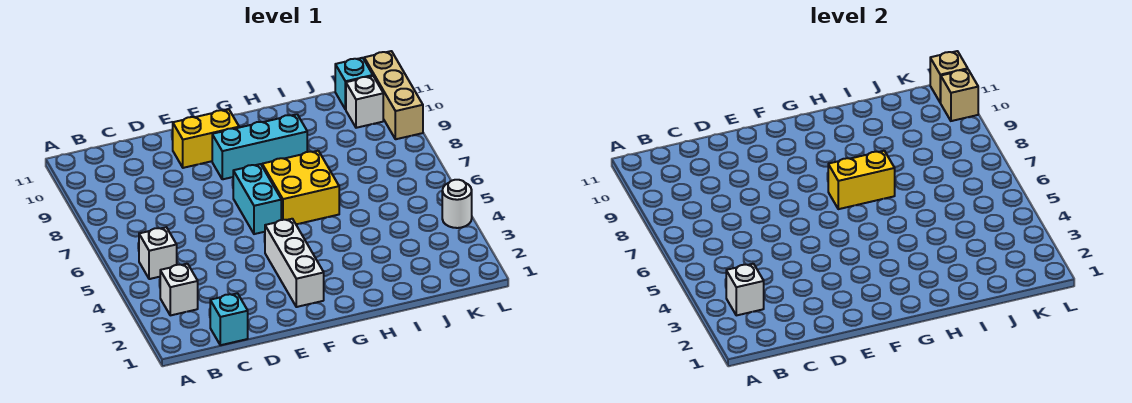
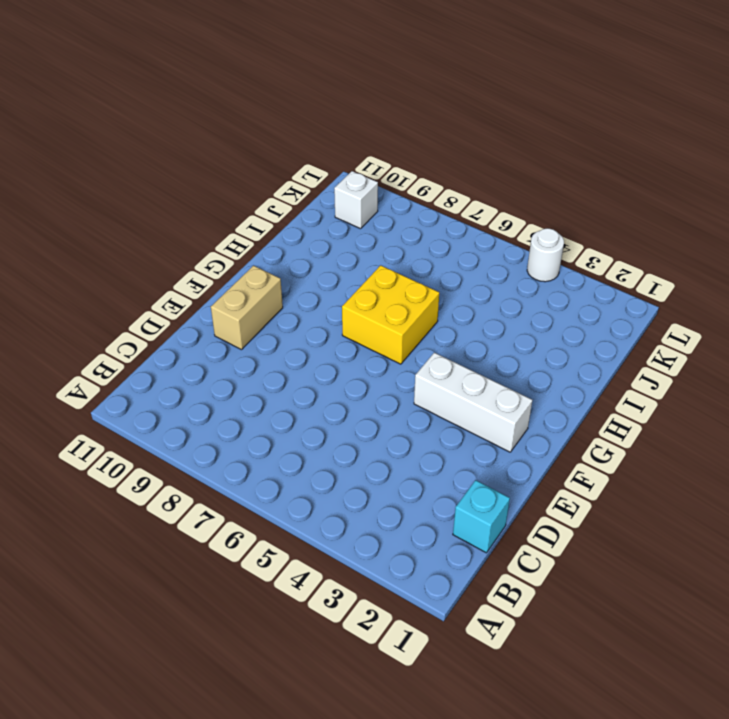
tan brick E10:F10 level 1 -> yellow brick E10:F10 level 1
none -> white brick B3 level 1
none -> white brick B5 level 1
none -> cyan brick F6:F7 level 1

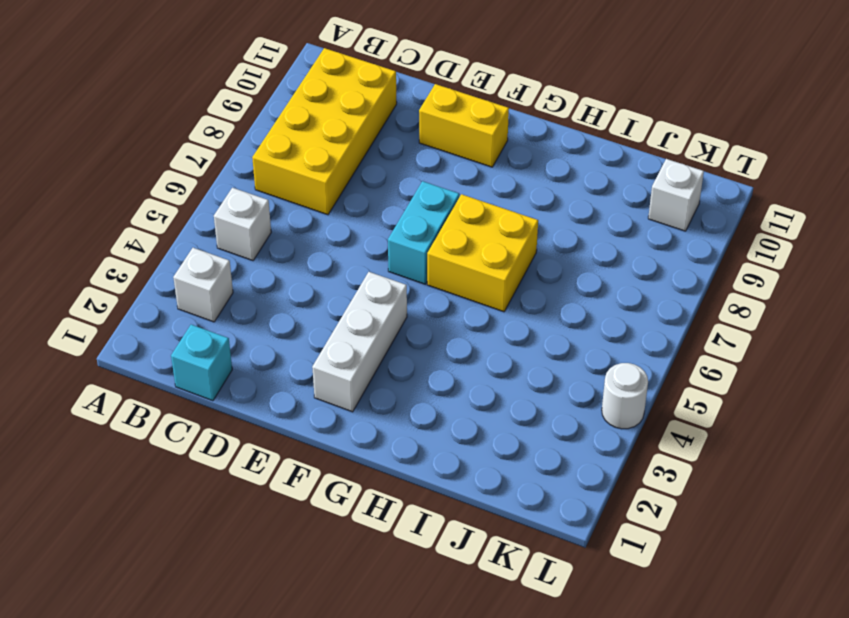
yellow brick B7:C10 level 1 -> none
none -> cyan brick F9:H9 level 1
none -> cyan brick K11 level 1
none -> tan brick L9:L11 level 1

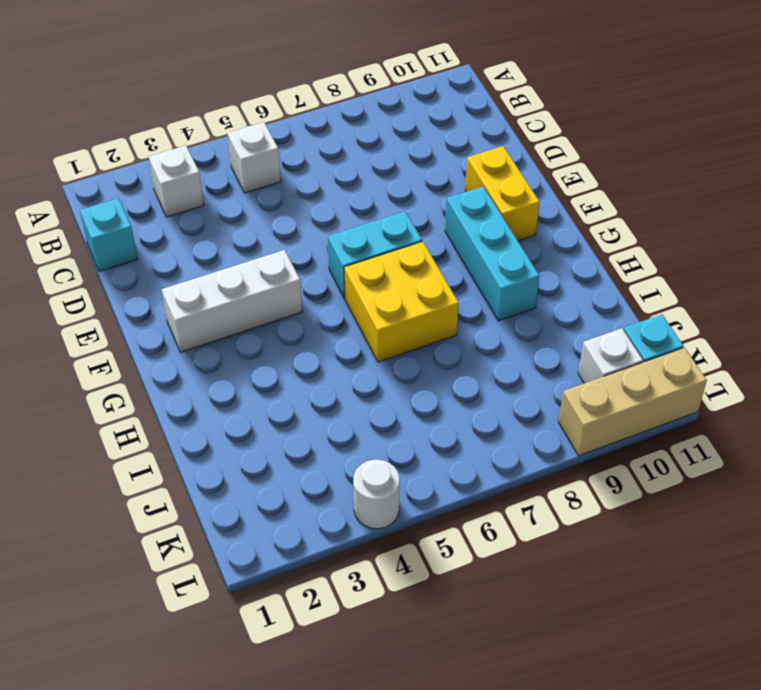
none -> white brick B3 level 2
none -> yellow brick G7:H7 level 2
none -> tan brick L10 level 2

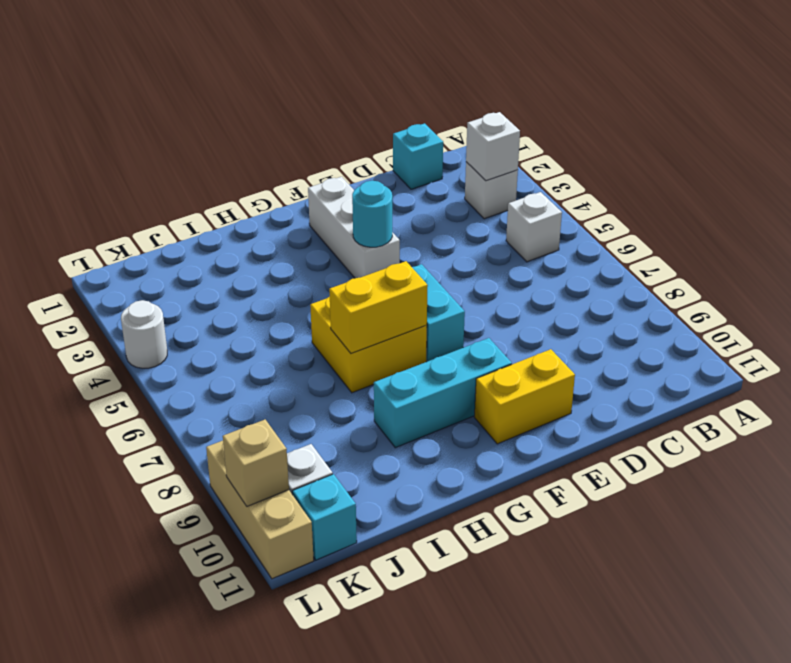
cyan round brick F4 level 2 -> none
none -> tan brick L11 level 2

